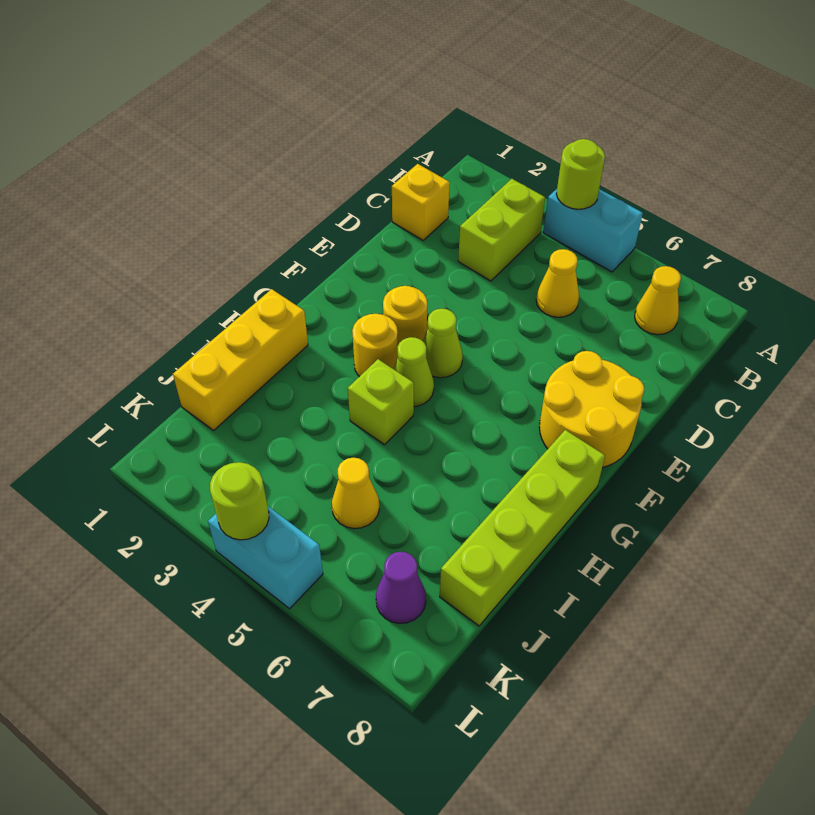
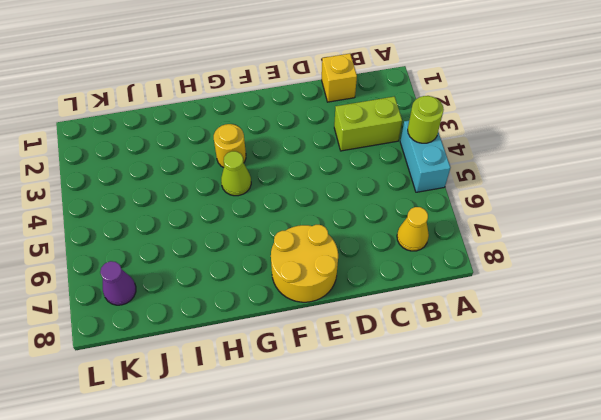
none -> yellow cone C5 level 1
none -> yellow round brick F3 level 1
none -> lime cone F4 level 1

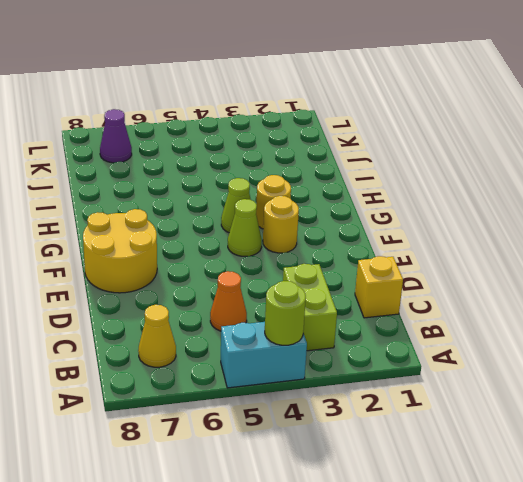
orange cone C5 level 1 -> yellow cone C5 level 1
none -> lime brick G8:J8 level 1
none -> yellow brick H1:J1 level 1
none -> lime brick H4 level 1

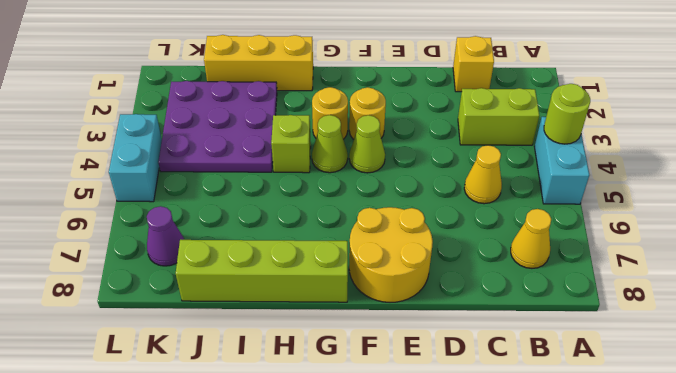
purple plate I2:K4 level 1 -> none
none -> yellow cone J5 level 1
none -> lime round brick L4 level 2

